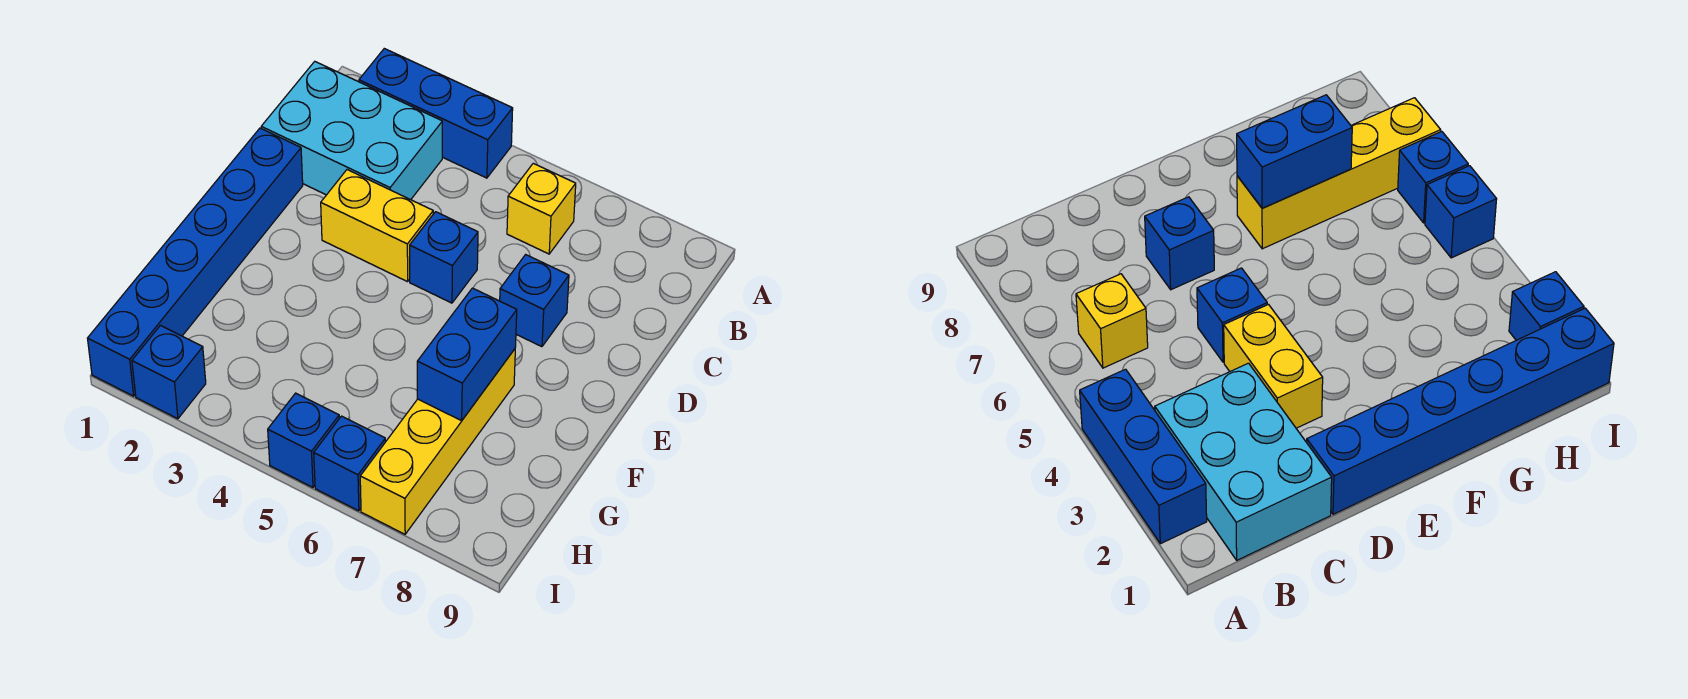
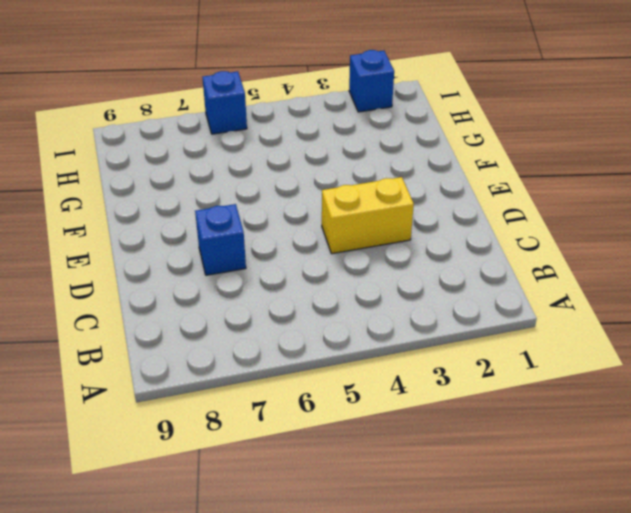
none -> blue brick A2:A4 level 1
none -> cyan brick B1:C3 level 1
none -> yellow brick B6 level 1

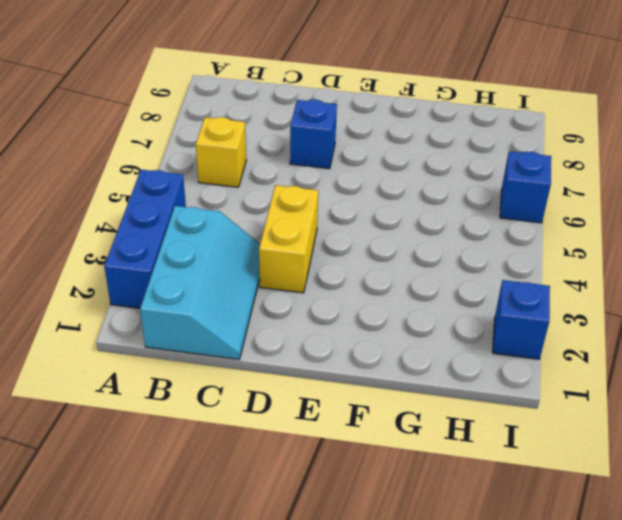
cyan slope B1:C3 level 1 top B -> cyan brick B1:C3 level 1
none -> blue brick D1:I1 level 1
none -> blue brick D5 level 1
none -> yellow brick F7:I7 level 1

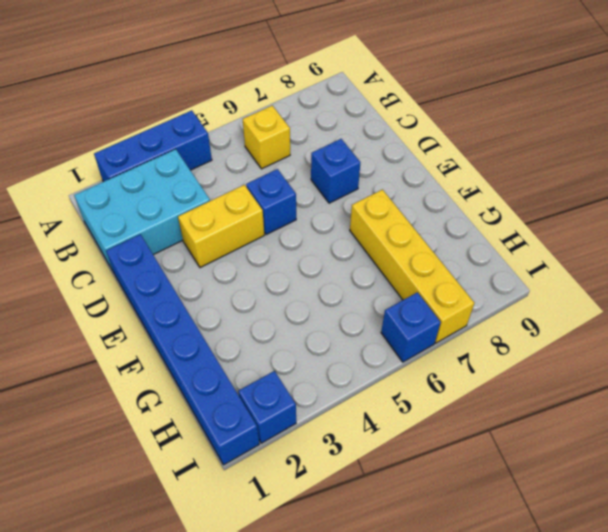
none -> blue brick I5 level 1
none -> blue brick F7:G7 level 2

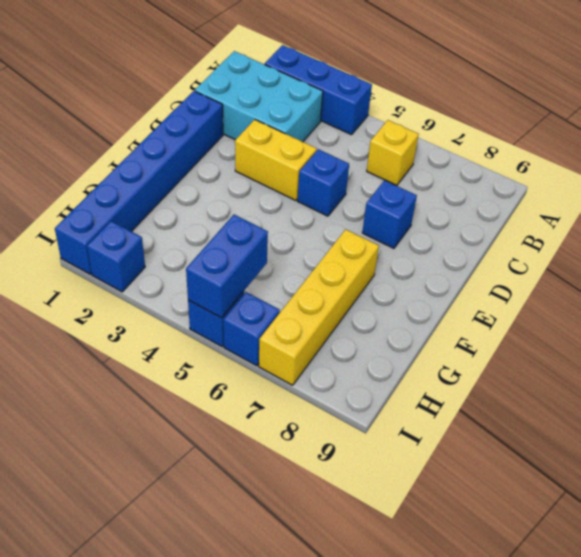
blue brick H5:I5 level 2 -> blue brick F7:G7 level 2

